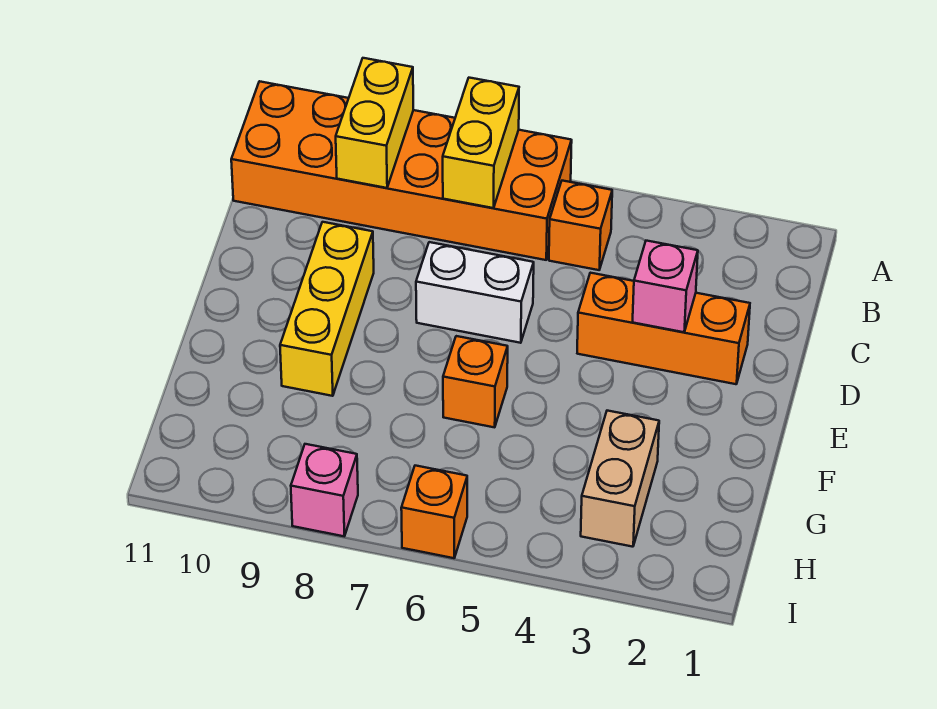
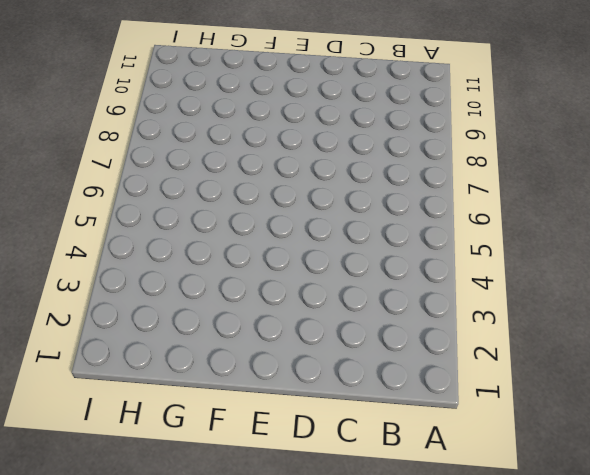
none -> orange brick A6:B11 level 1
none -> orange brick B5 level 1
none -> orange brick D2:D4 level 1

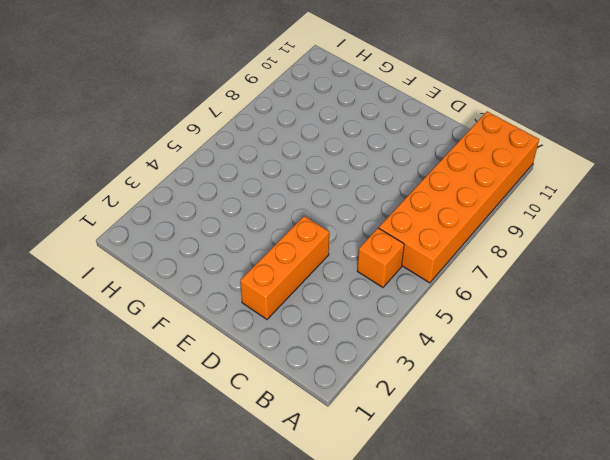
none -> white brick D6:D7 level 1
none -> yellow brick D9:F9 level 1
none -> orange brick F6 level 1

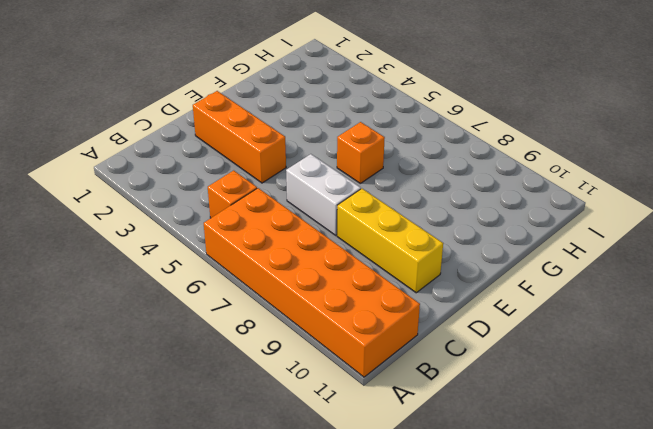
yellow brick D8:D10 level 1 -> yellow brick D9:F9 level 1
none -> tan brick G3:H3 level 1
none -> orange brick I6 level 1
none -> pink brick I8 level 1

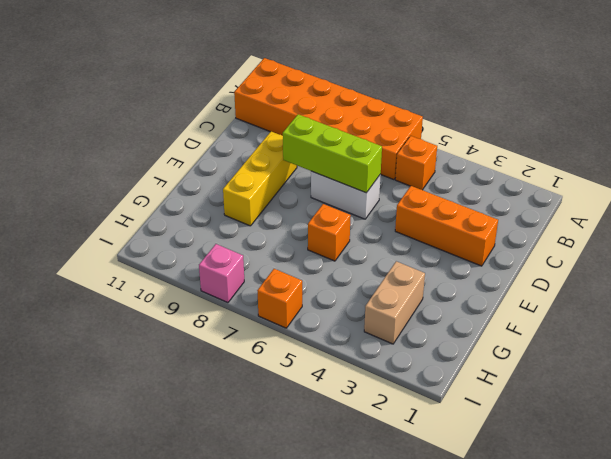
lime brick D6:D8 level 2 -> none
none -> yellow brick A7:B7 level 2
none -> yellow brick A9:B9 level 2
none -> pink brick D3 level 2

